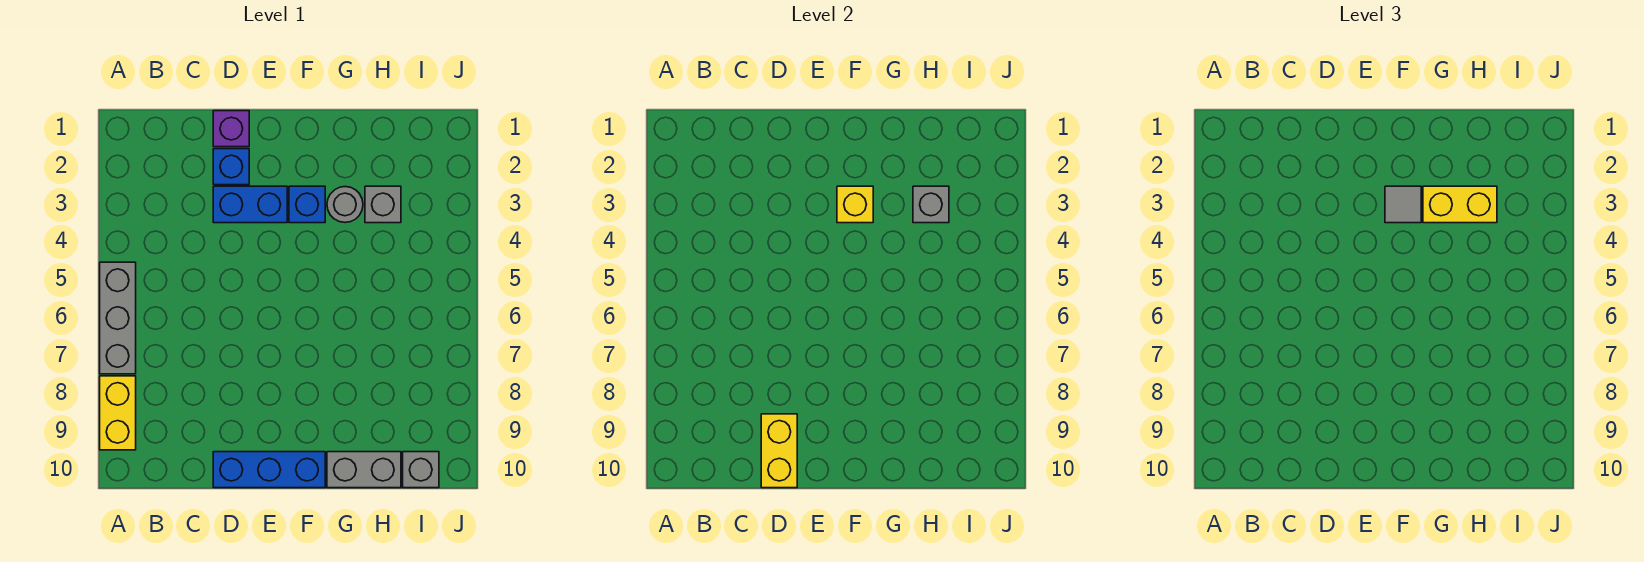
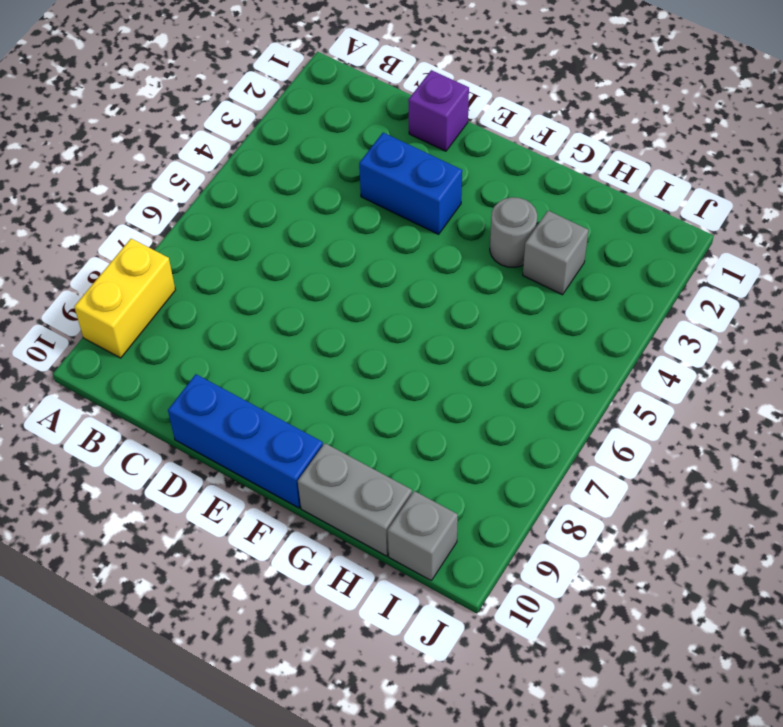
none -> grey brick A5:A7 level 1
none -> blue brick D2 level 1
none -> blue brick F3 level 1

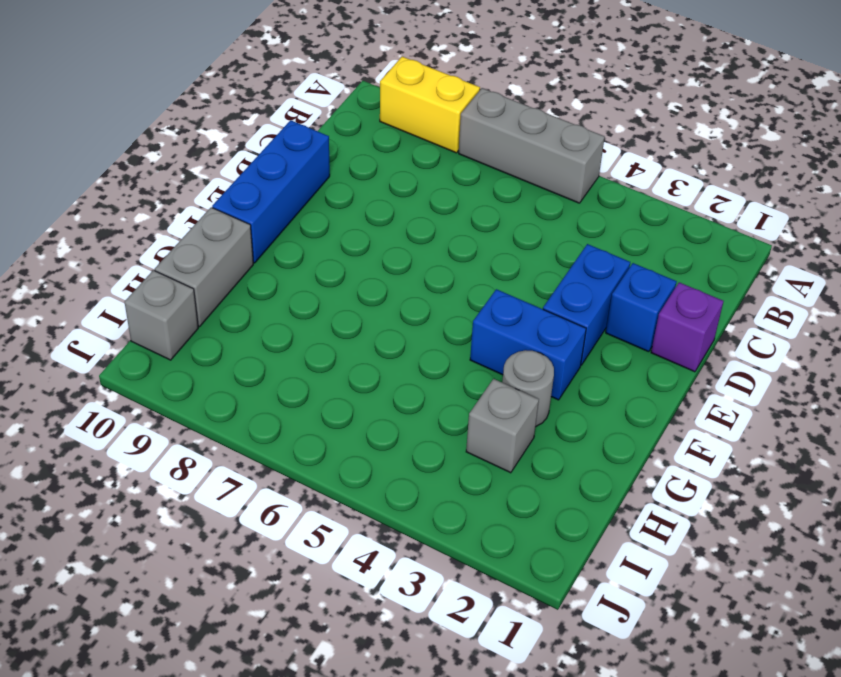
blue brick F3:F4 level 1 -> blue brick F3 level 1
none -> yellow brick D9:D10 level 2
none -> yellow brick F3 level 2
none -> grey brick H3 level 2

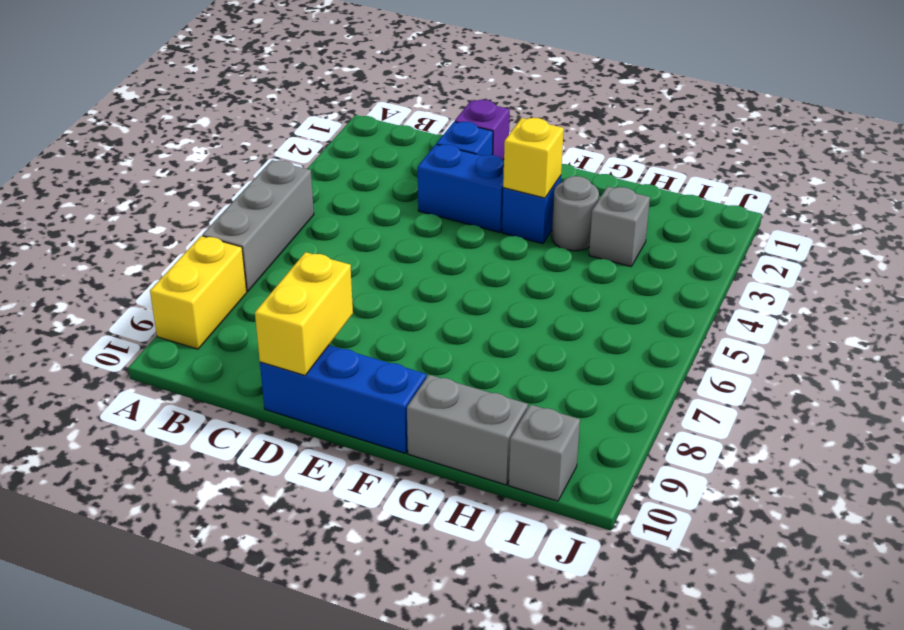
none -> grey brick H3 level 2
none -> grey tile F3 level 3
none -> yellow brick G3:H3 level 3

